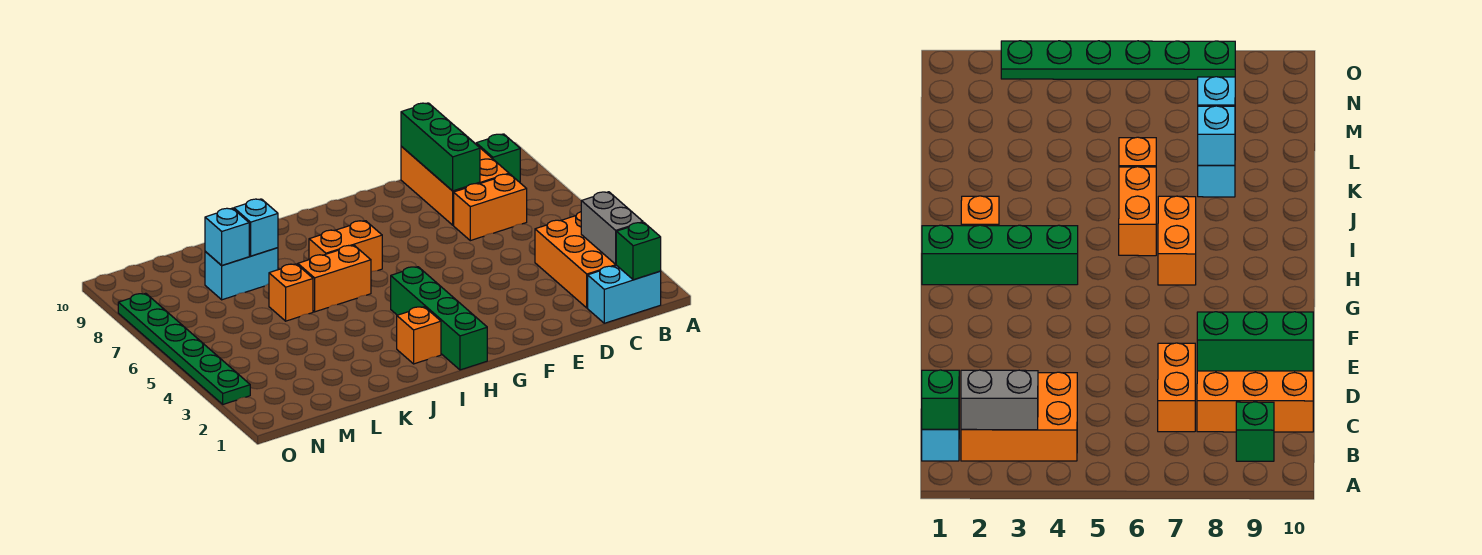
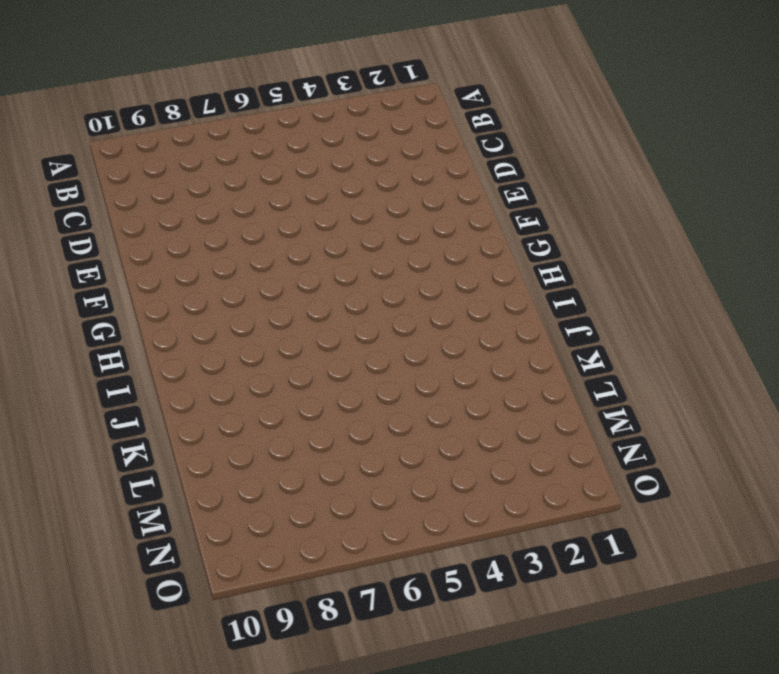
none -> cyan brick B1:C1 level 1
none -> orange brick B2:C4 level 1
none -> green brick B9 level 1

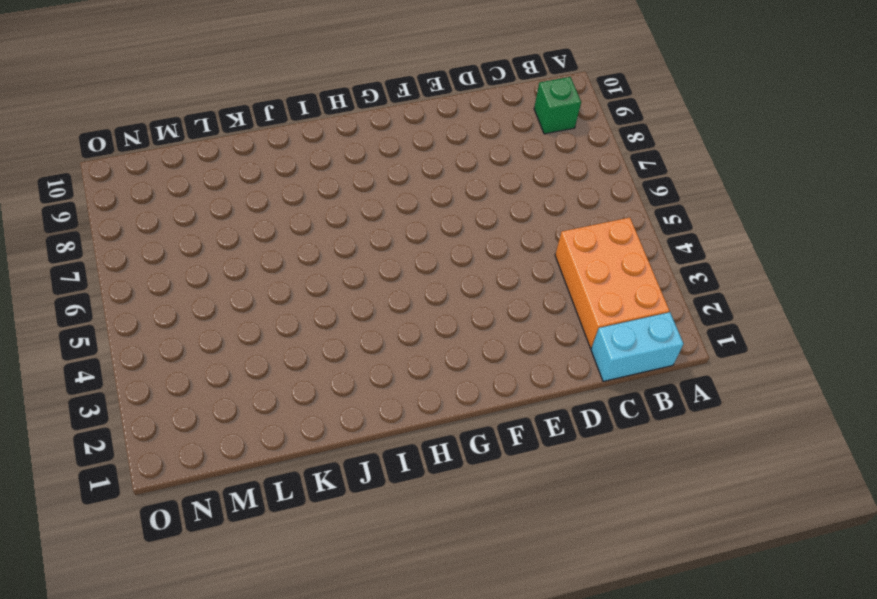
none -> orange brick C7:D7 level 1
none -> orange brick C8:D10 level 1
none -> green brick H1:H4 level 1

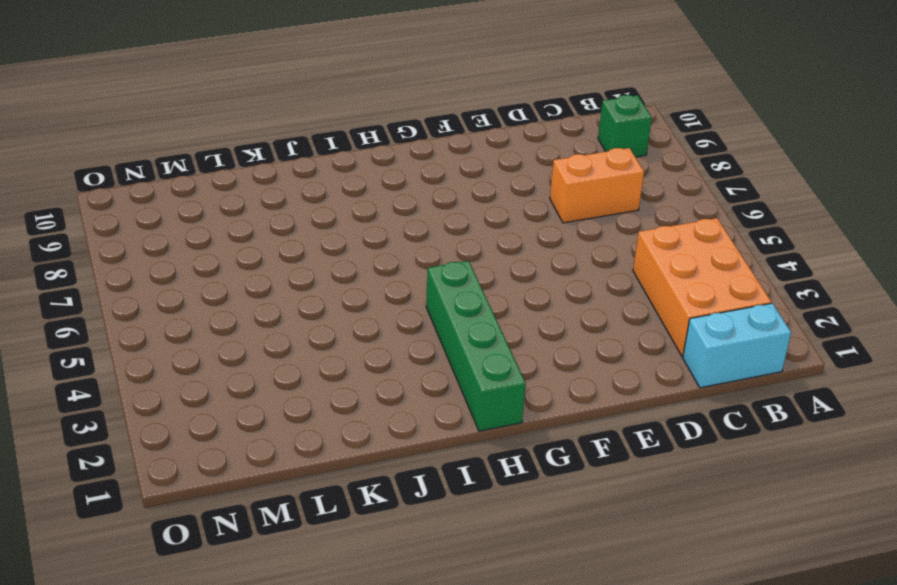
none -> orange brick C8:D10 level 1
none -> orange brick H7:I7 level 1
none -> orange brick I2 level 1

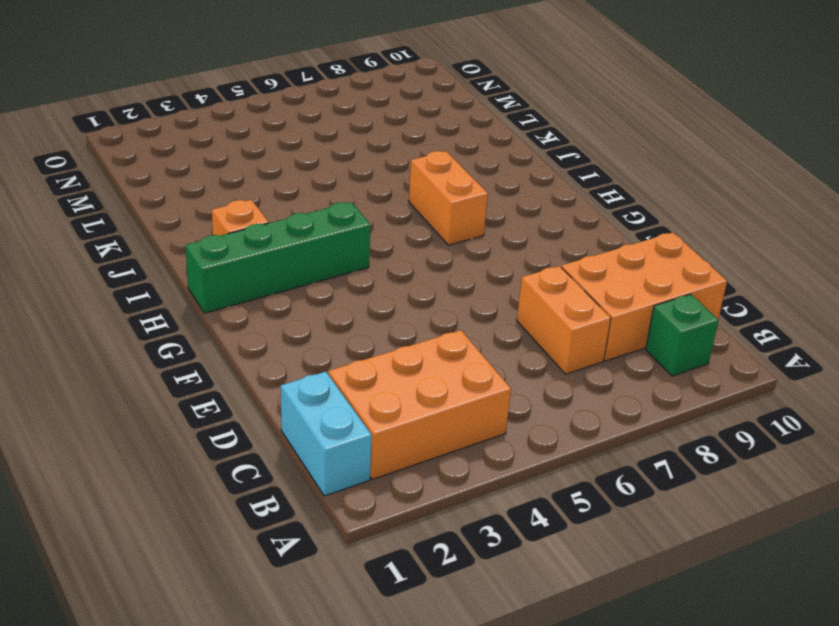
none -> orange brick I6:J6 level 1
none -> orange brick K6 level 1
none -> cyan brick K8:L8 level 1

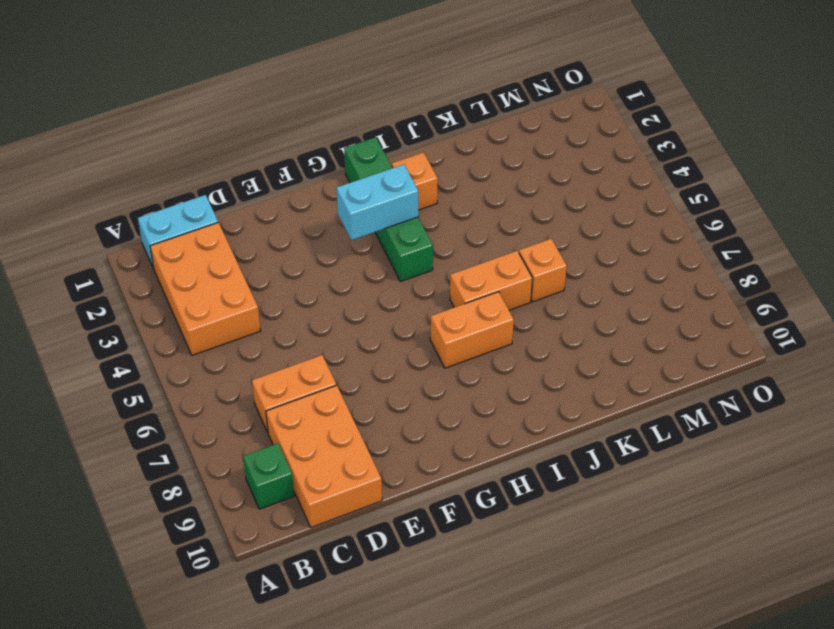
cyan brick G3:H3 level 2 -> cyan brick K8:L8 level 1
none -> green plate O3:O8 level 1
none -> green brick B1 level 2
none -> grey brick B2:B3 level 2

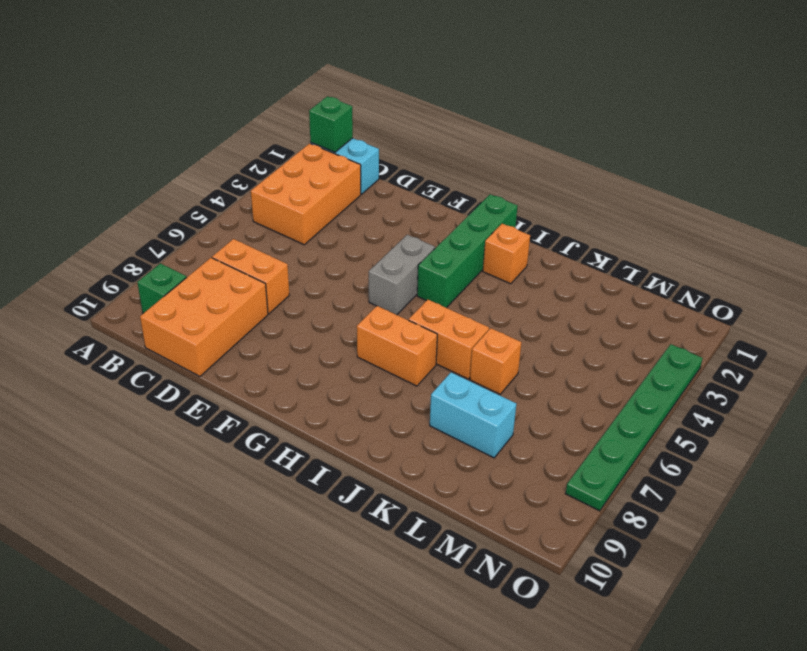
grey brick G4:G5 level 1 -> grey brick B2:B3 level 2
none -> green brick D8:D10 level 2
none -> cyan brick K8 level 2
none -> cyan brick L8 level 2

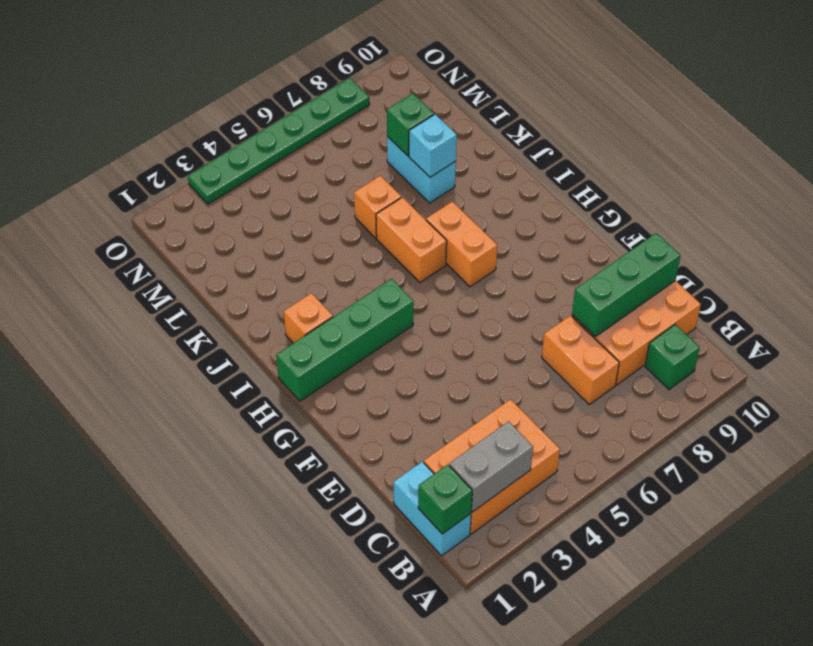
green brick L8 level 2 -> cyan brick L8 level 2

